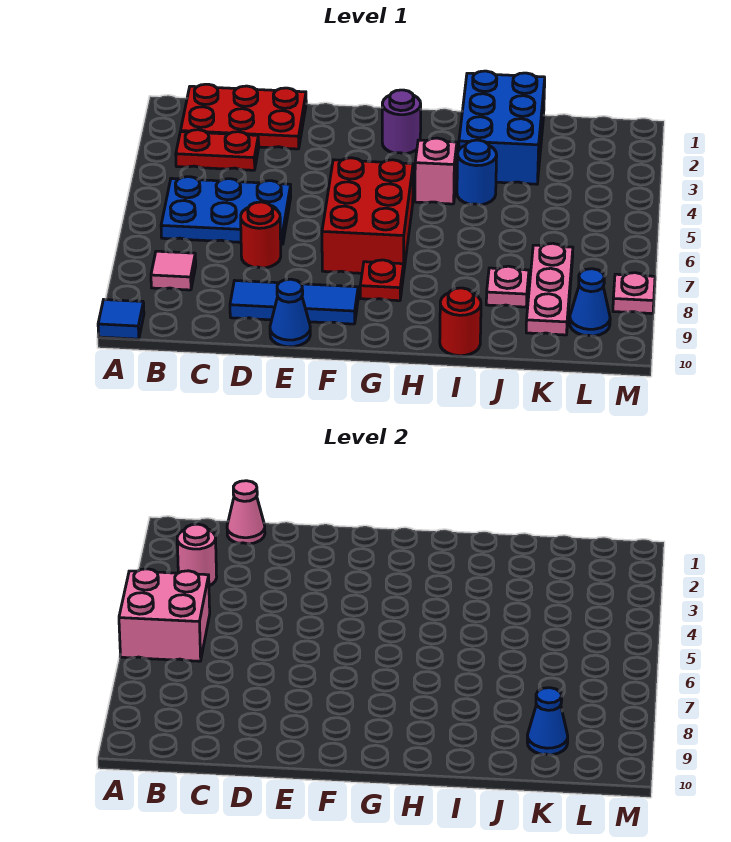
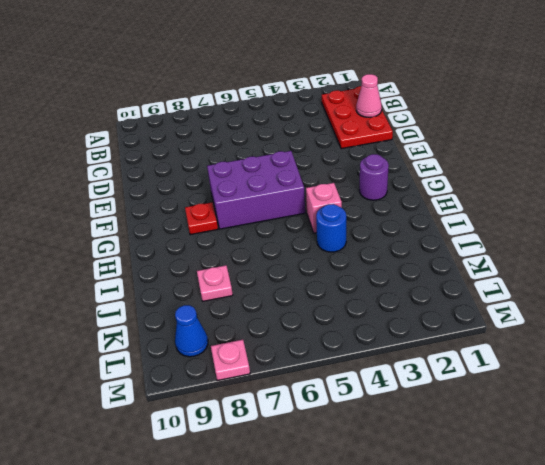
purple brick F5:G7 level 1 -> red brick F5:G7 level 1
none -> blue tile A10 level 1
none -> red plate B3:C3 level 1
none -> blue plate B5:D6 level 1

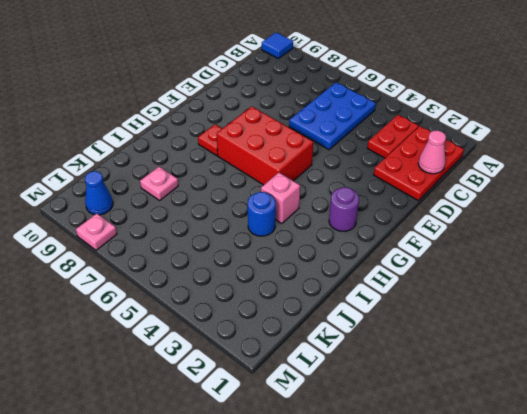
none -> pink tile B8 level 1
none -> red round brick D7 level 1
none -> blue tile D9:F9 level 1

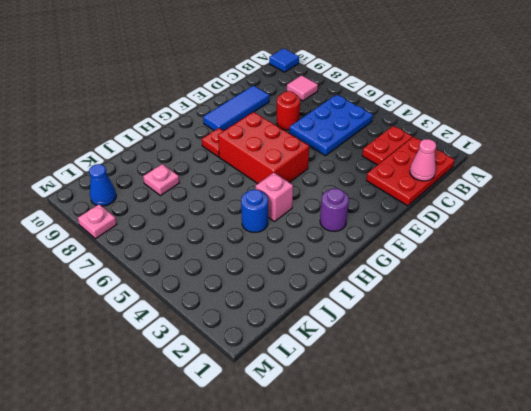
none -> blue cone E10 level 1
none -> blue brick I1:J3 level 1
none -> red round brick I10 level 1

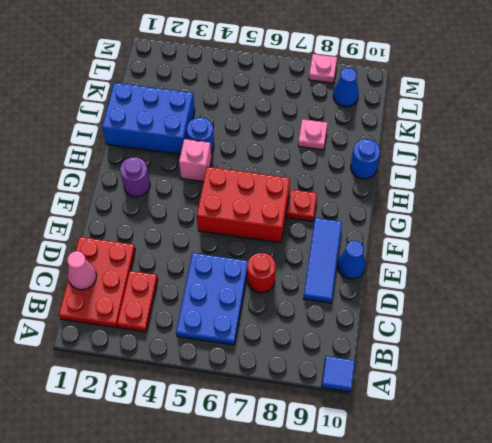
blue round brick I10 level 1 -> red round brick I10 level 1
none -> pink tile B8 level 1
none -> pink plate K7:K9 level 1
none -> pink brick A5:B6 level 2

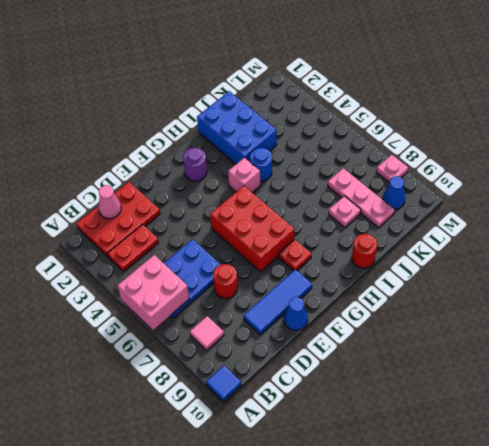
none -> pink round brick B3 level 2
none -> blue cone K9 level 2

